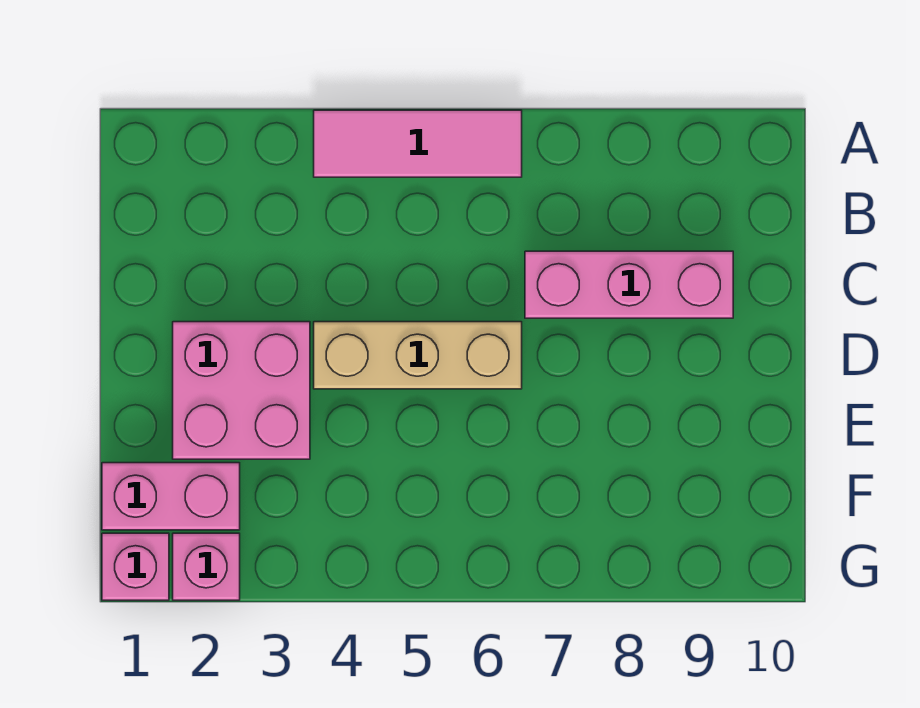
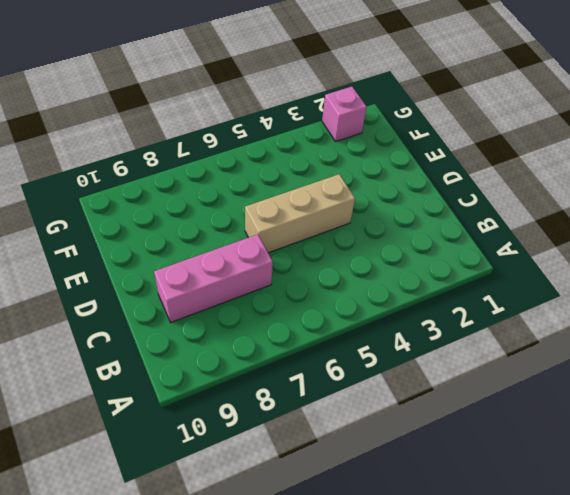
none -> pink tile A4:A6 level 1
none -> pink brick D2:E3 level 1

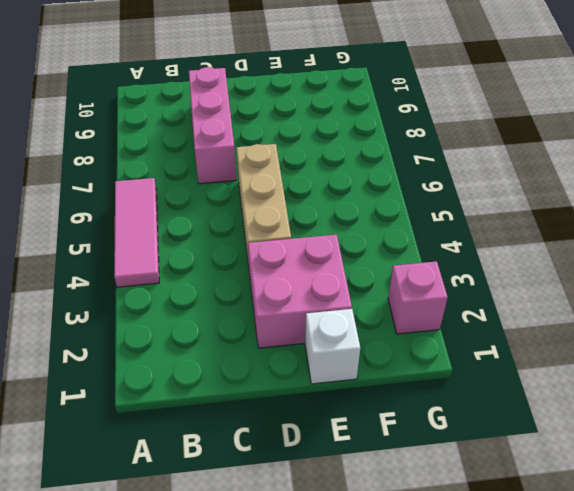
white brick E1 level 1 -> none
none -> pink brick F1:F2 level 1
none -> pink brick G1 level 1

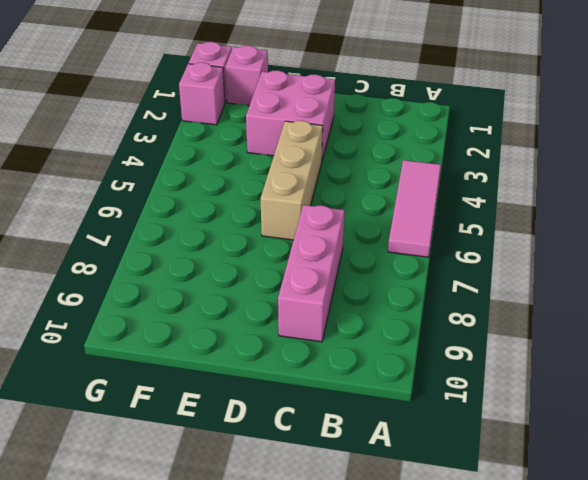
pink brick F1 level 1 -> pink brick F1:F2 level 1

